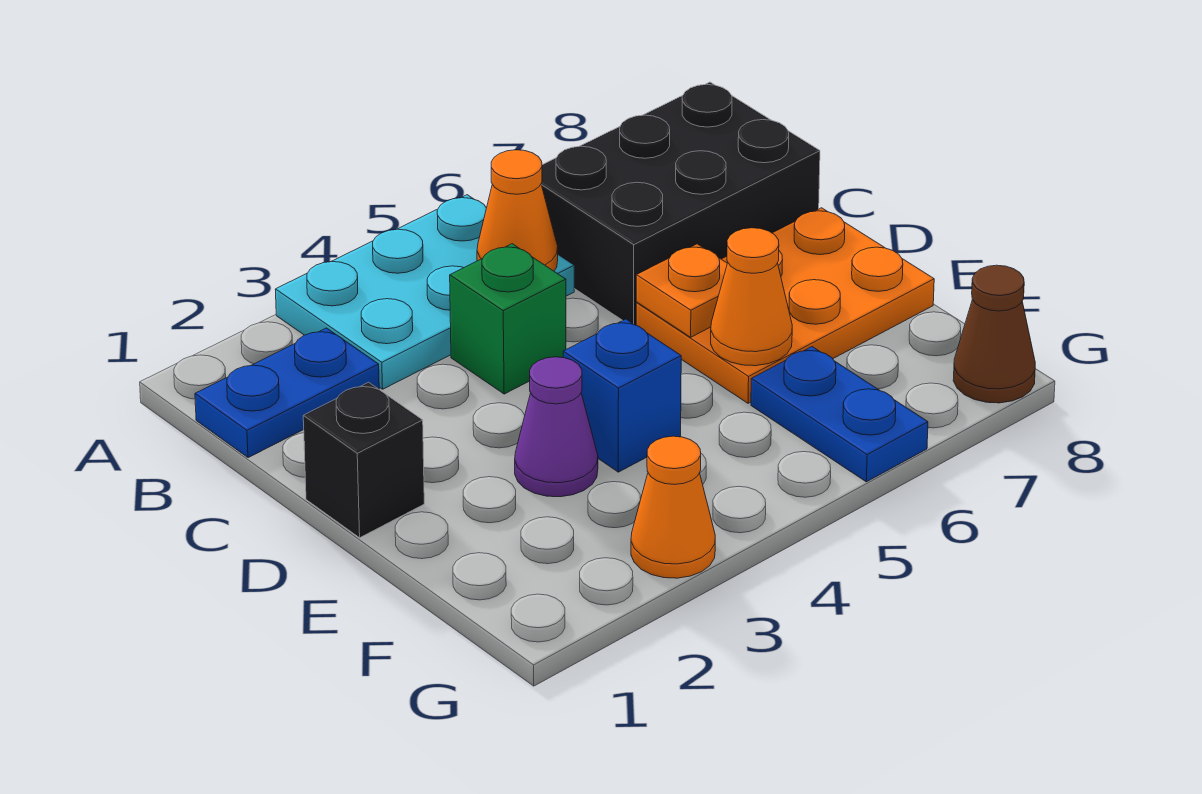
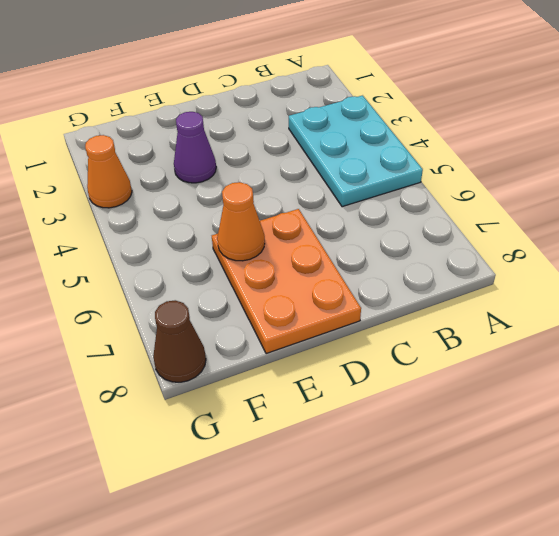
none -> blue plate B1:B2 level 1
none -> black brick B6:C8 level 1
none -> green brick C4 level 1

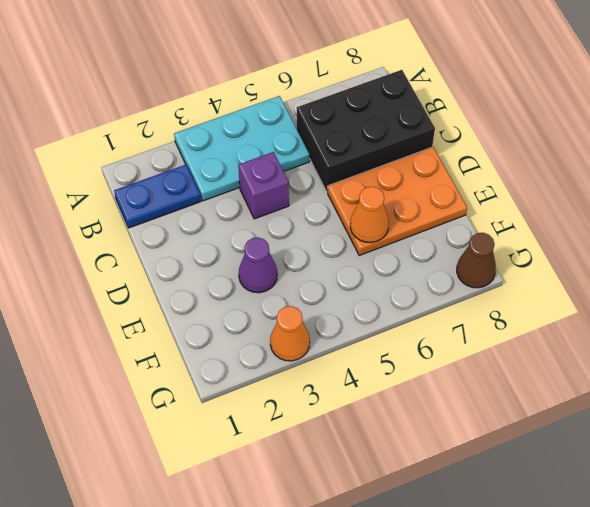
purple brick C4 level 1 -> green brick C4 level 1
none -> black brick D1 level 1
none -> blue brick E4 level 1
none -> blue plate F6:G6 level 1

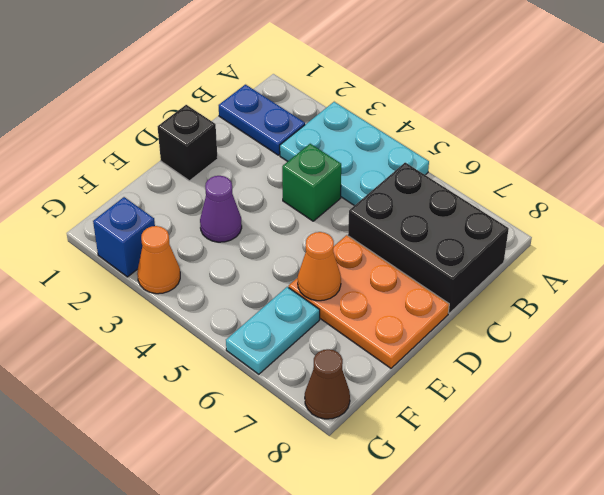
cyan plate F6:G6 level 1 -> blue plate F6:G6 level 1
blue brick G2 level 1 -> blue brick E4 level 1
none -> orange cone B5 level 2
none -> orange plate D6 level 2

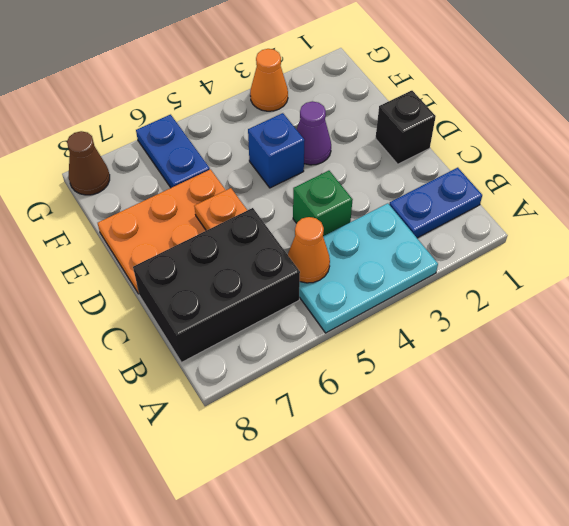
none -> orange cone E6 level 2

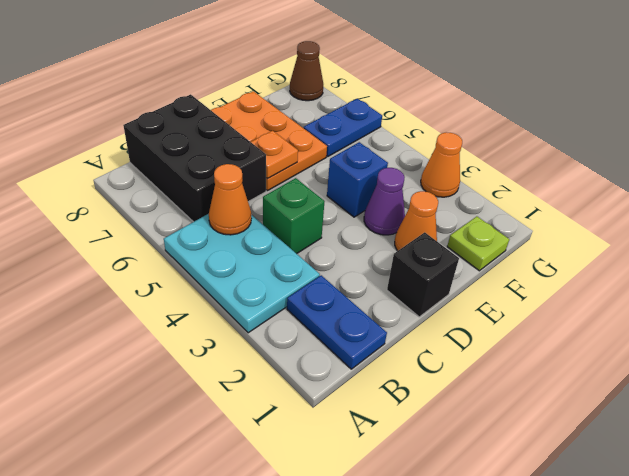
orange cone E2 level 1 -> orange cone E6 level 2
lime plate F1 level 1 -> none

